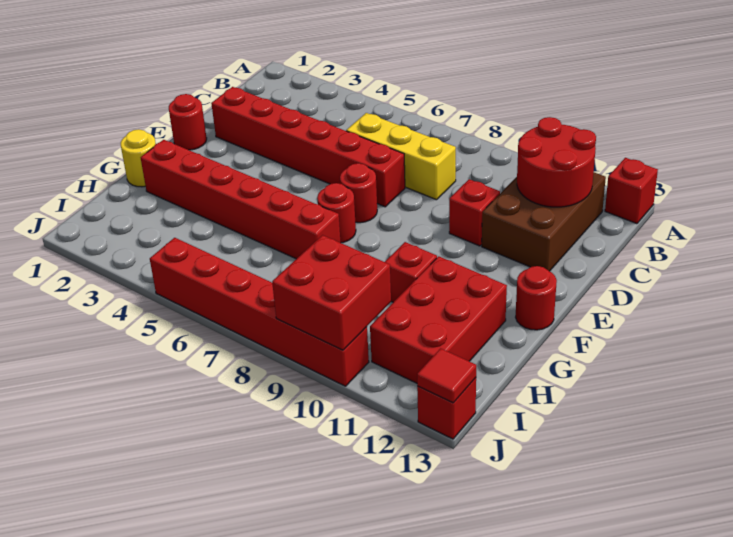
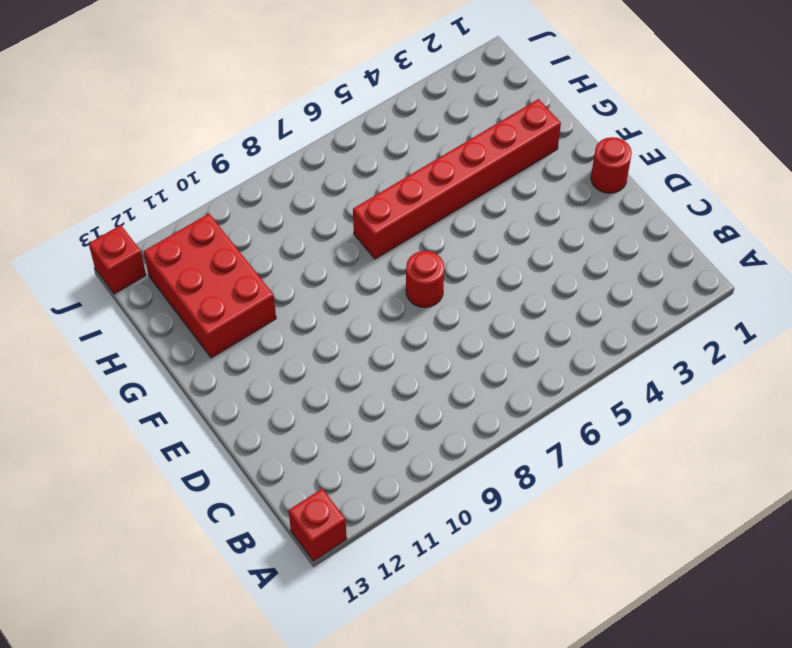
none -> brown brick B11:D12 level 1
none -> yellow brick C6:C8 level 1
none -> red brick D2:D7 level 1

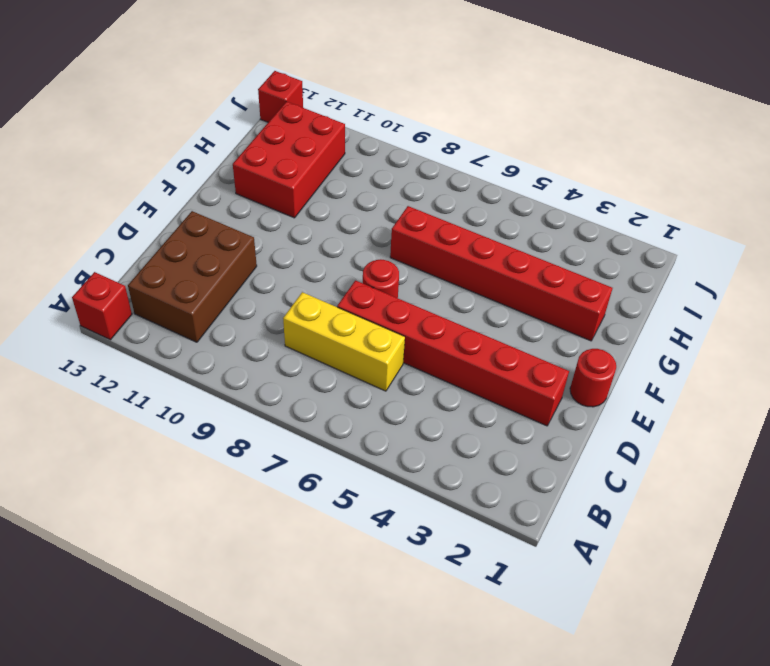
none -> red brick D10 level 1
none -> red round brick F7 level 1
none -> red round brick F13 level 1

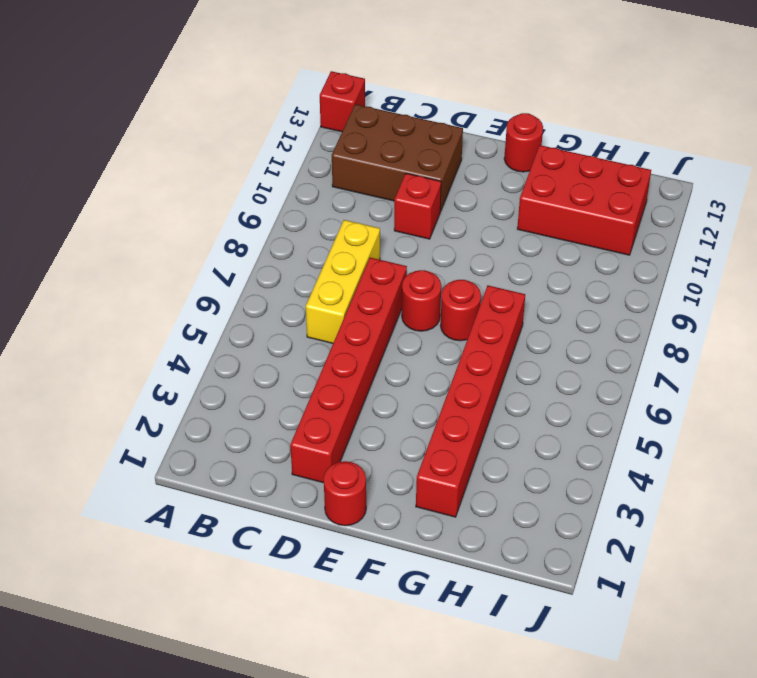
none -> yellow round brick G1 level 1
none -> red brick G10 level 1
none -> red brick J5:J10 level 1

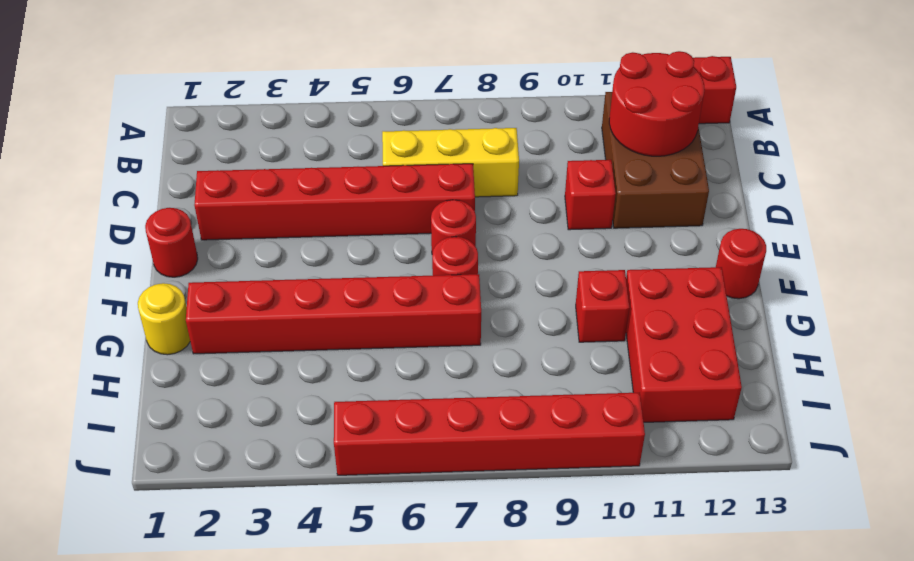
none -> red brick J13 level 1
none -> red brick I9:J10 level 2
none -> red tile J13 level 2

